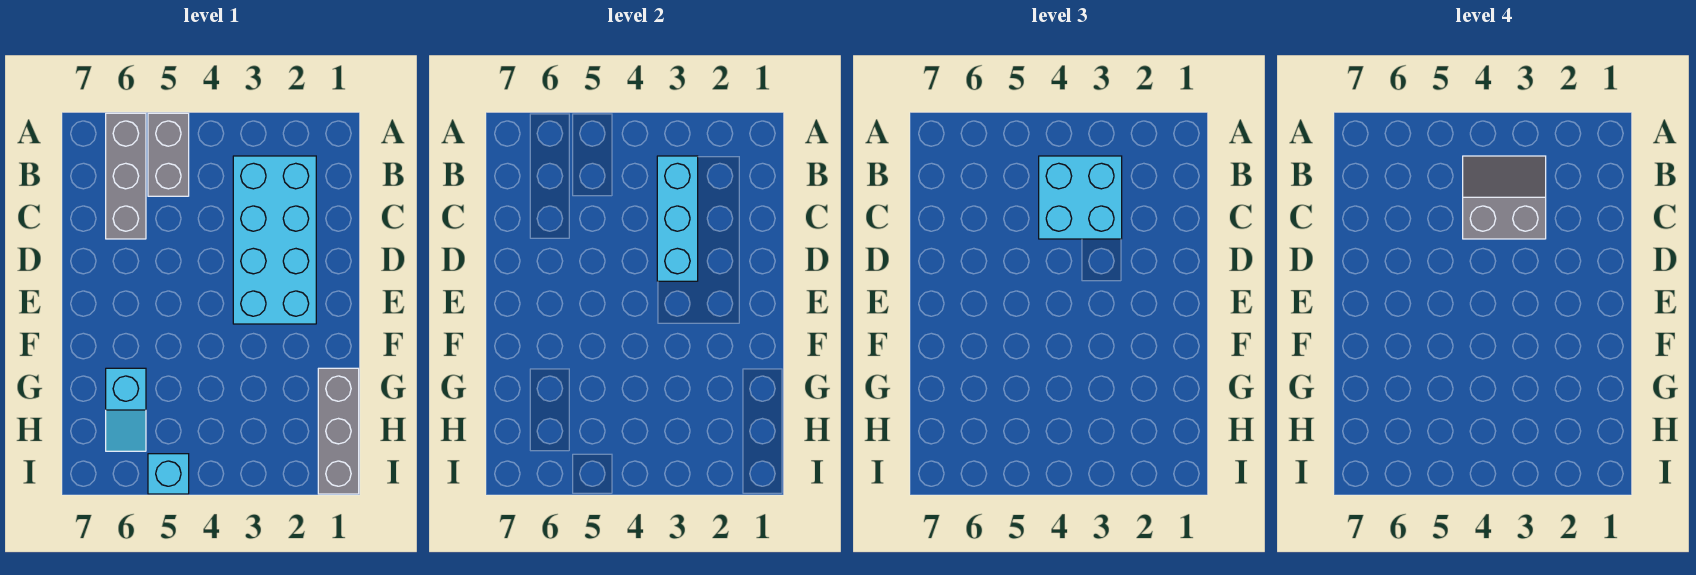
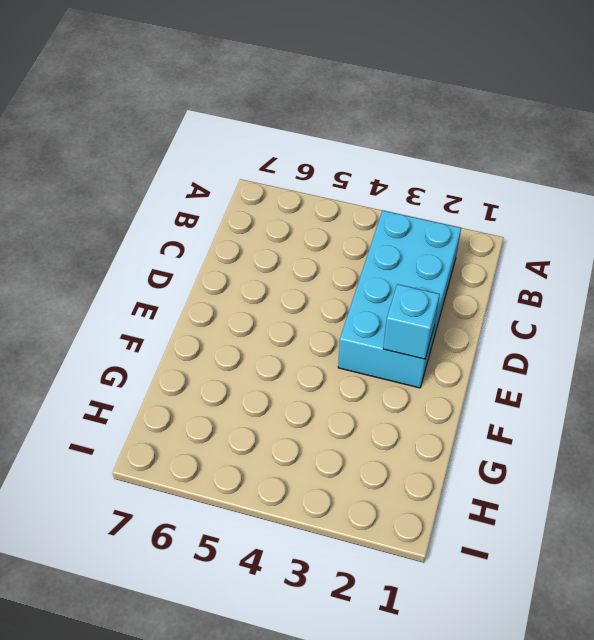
cyan brick E2 level 2 -> cyan brick I5 level 1
none -> grey brick A5:B5 level 1
none -> grey brick A6:C6 level 1

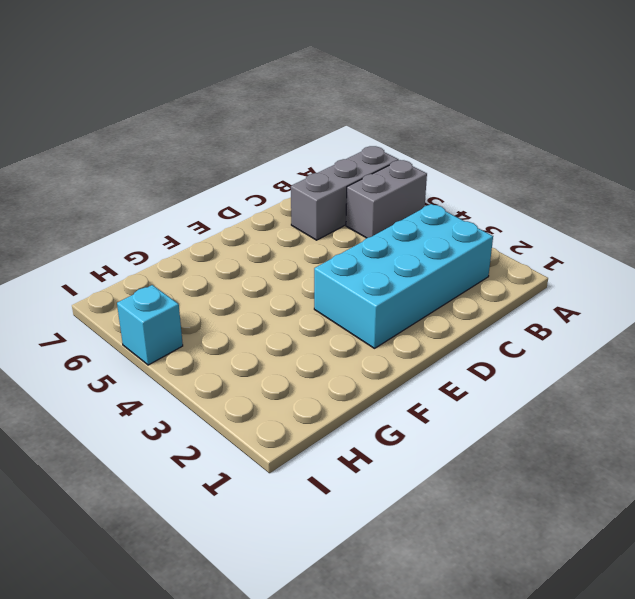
none -> grey brick G1:I1 level 1
none -> cyan slope G6:H6 level 1 top G

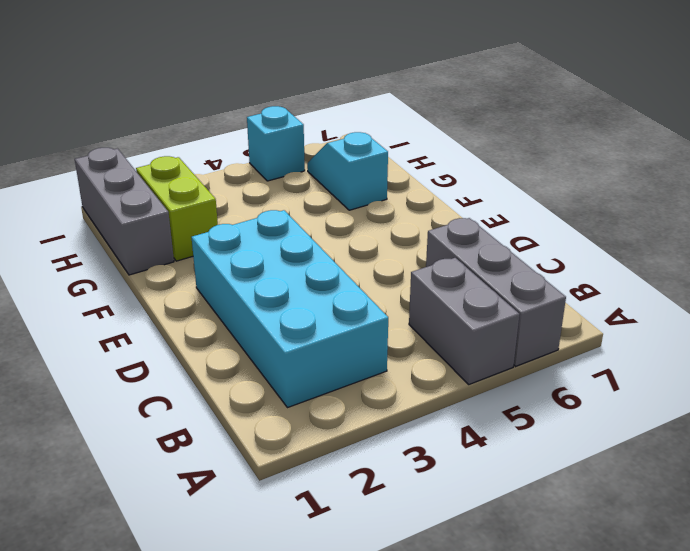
lime brick G2:H2 level 1 -> none
none -> cyan brick B3:D3 level 2
none -> cyan brick B3:C4 level 3

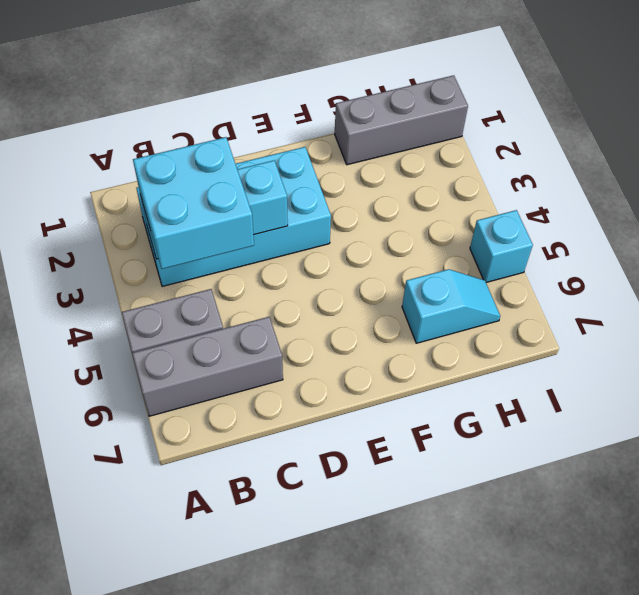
none -> grey slope B3:C4 level 4 top C

